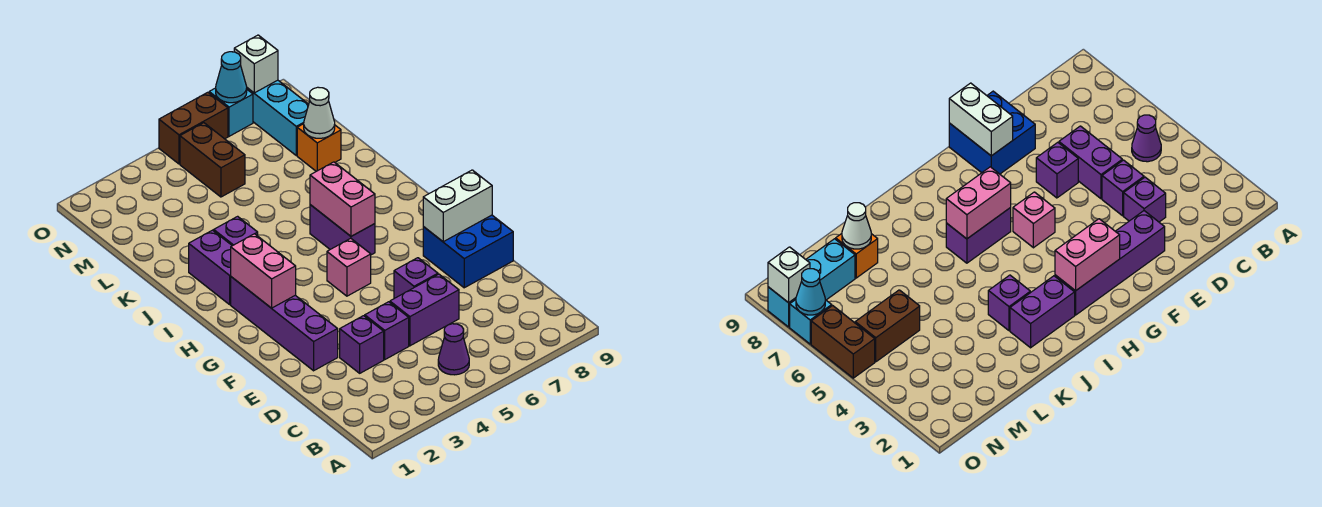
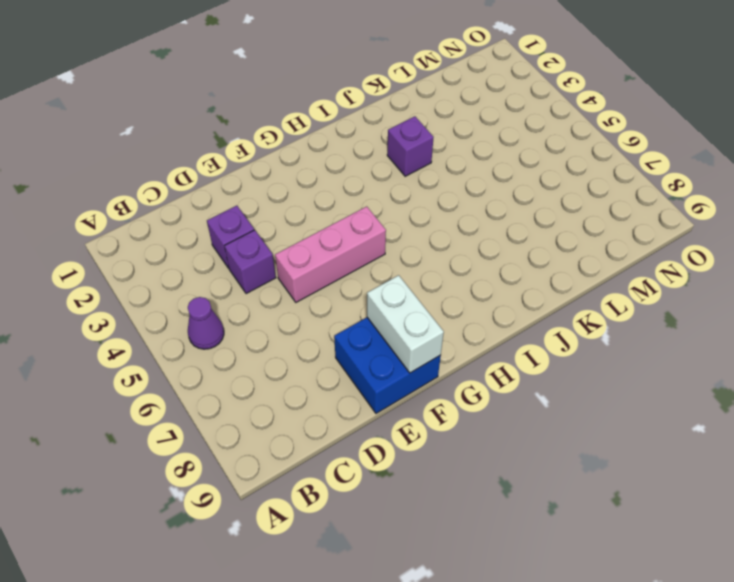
pink brick E5:G5 level 1 -> pink brick G5 level 1
none -> purple brick D5:D6 level 1
none -> purple brick E2:H2 level 1
none -> purple brick E6 level 1

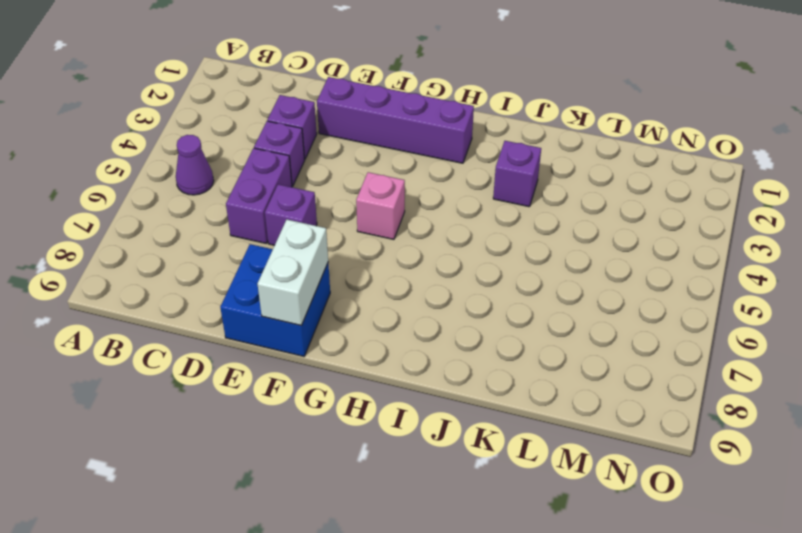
none -> purple brick H6:I6 level 1
none -> purple brick I2:J2 level 1
none -> orange brick L8 level 1

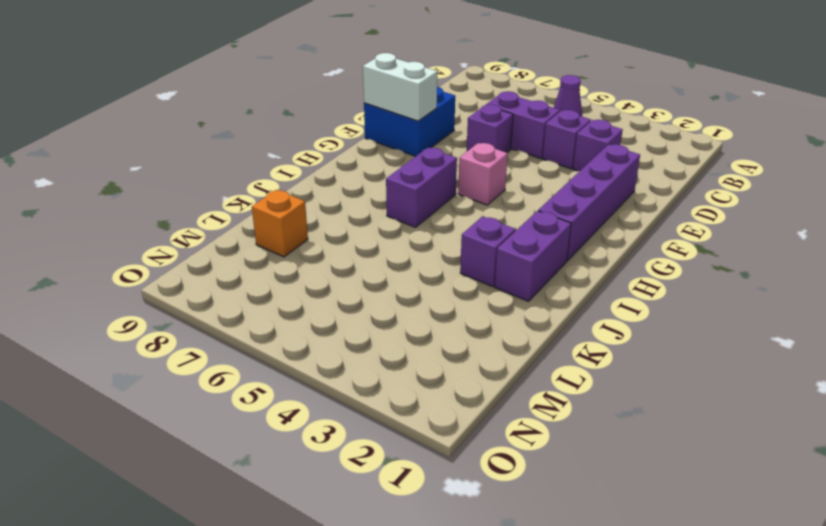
none -> brown brick M5:N5 level 1
none -> cyan brick M8:O8 level 1
none -> brown brick O5:O6 level 1

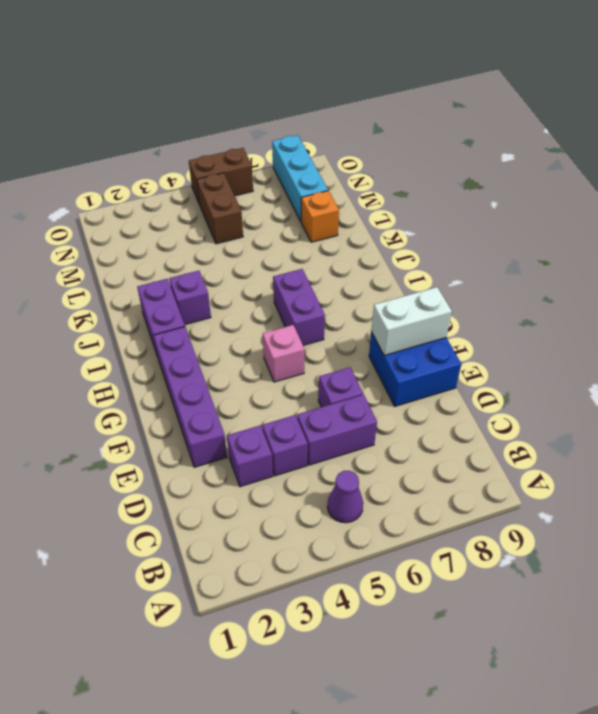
none -> cyan brick O7 level 1
none -> pink brick G2:H2 level 2
none -> pink brick H6:I6 level 2

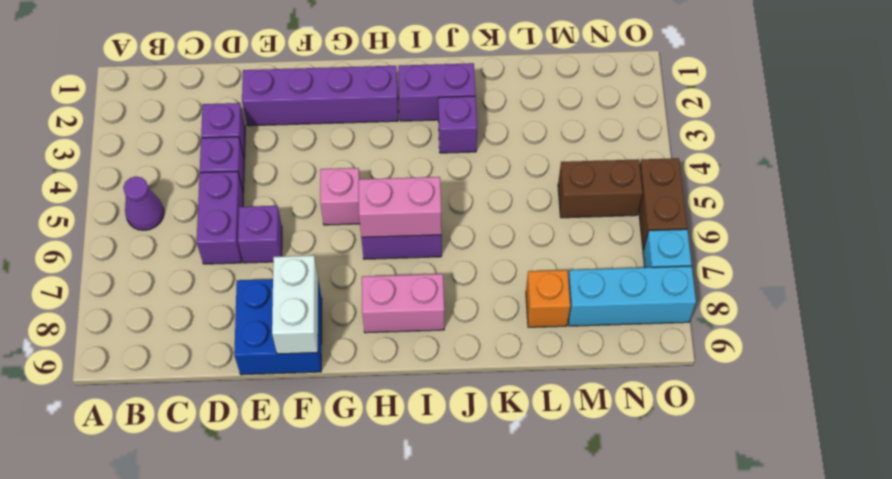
pink brick H8:I8 level 1 -> pink brick G2:H2 level 2
none -> white cone L8 level 2
none -> cyan cone O7 level 2
none -> white brick O8 level 2

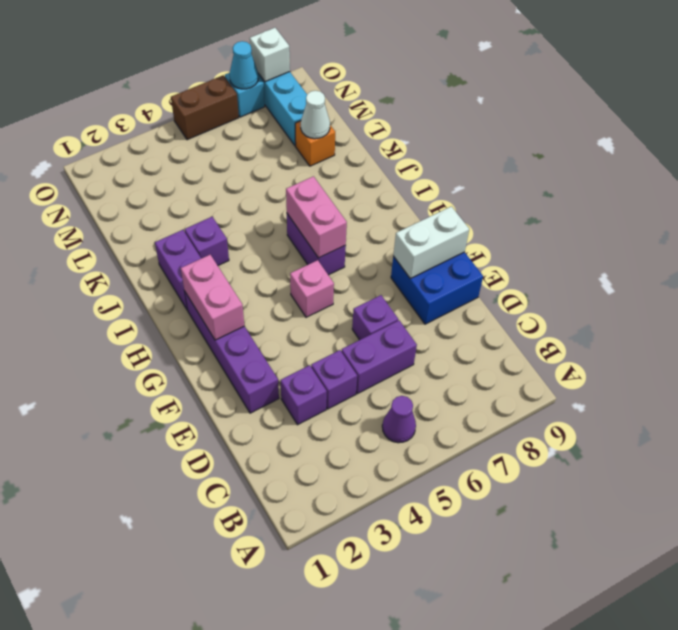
none -> brown brick M5:N5 level 1

